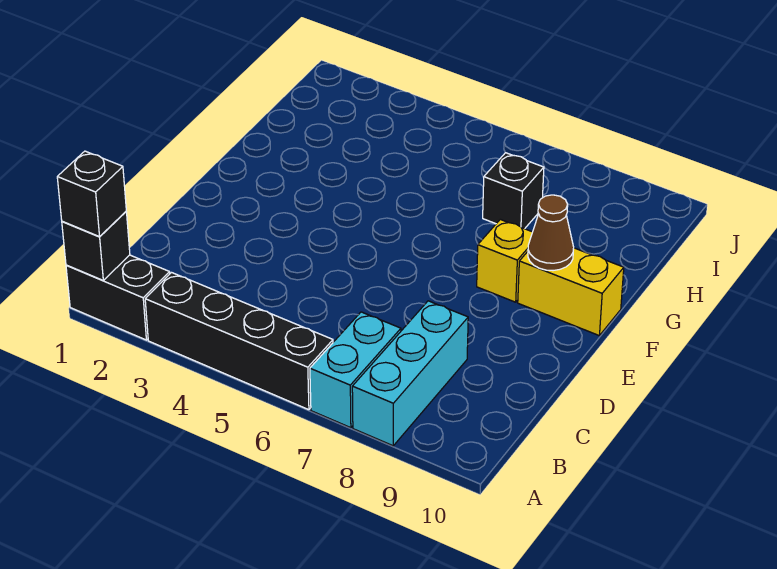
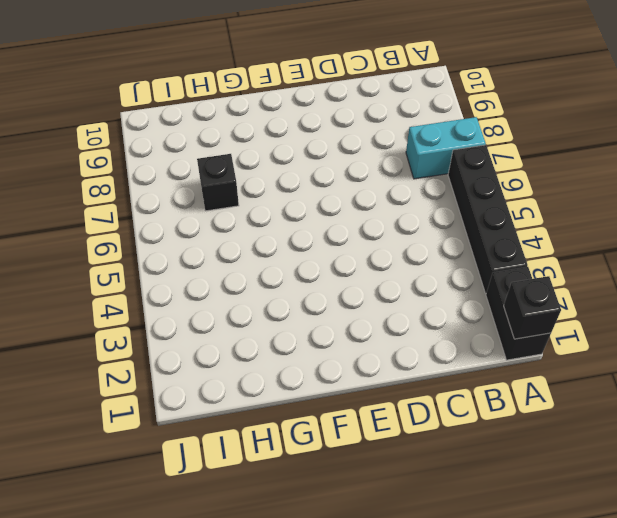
none -> cyan brick A8:C8 level 1
none -> yellow brick F8 level 1

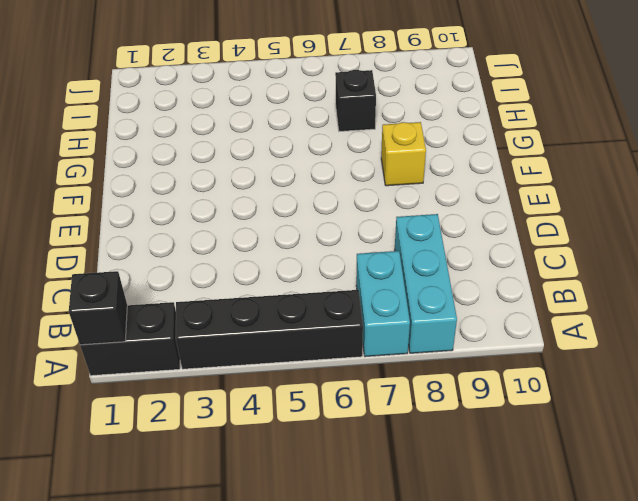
none -> yellow brick F9:F10 level 1
none -> brown cone F9 level 2

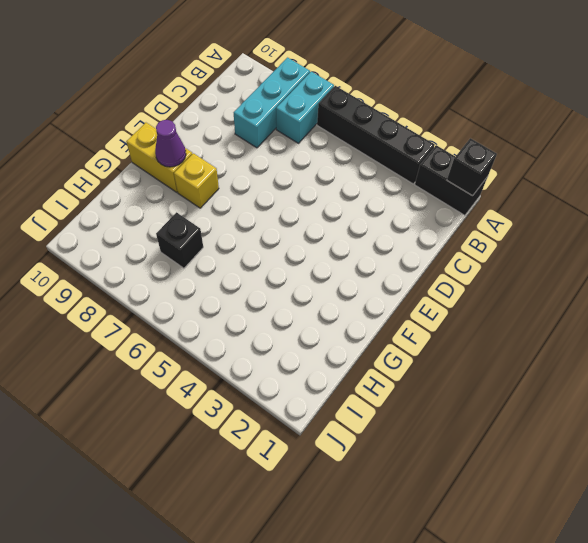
purple cone F9 level 2 -> brown cone F9 level 2
none -> black brick A1 level 3

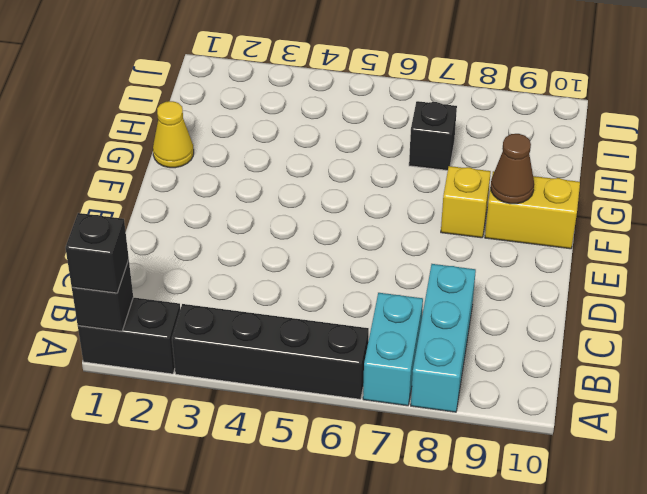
yellow cone G1 level 1 -> none

